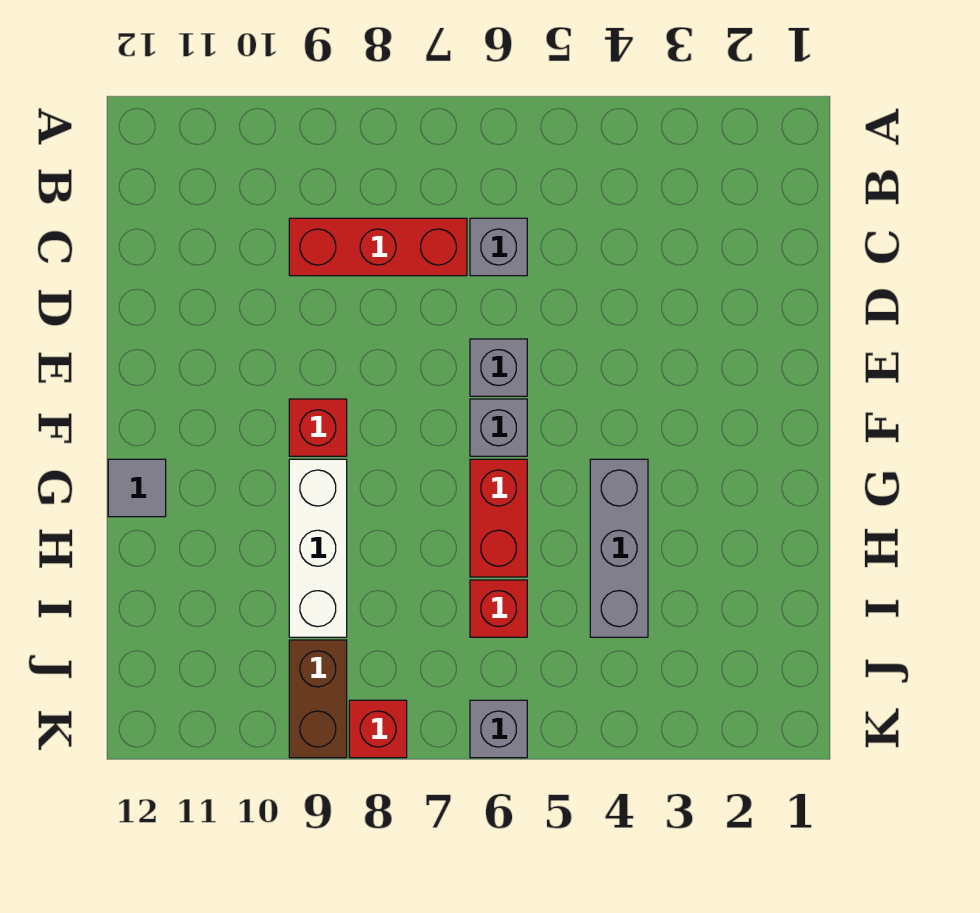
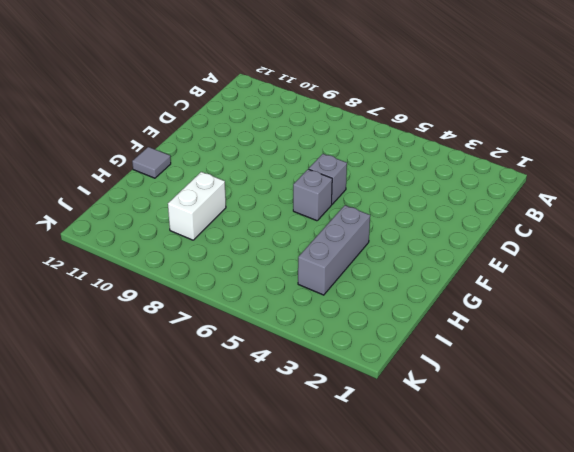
white brick H9:I9 level 1 -> white brick G9:I9 level 1
none -> grey brick C6 level 1
none -> red brick C7:C9 level 1
none -> red brick F9 level 1

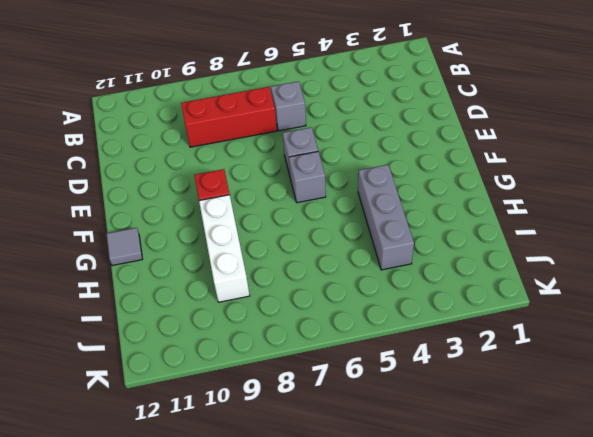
none -> red brick G6:H6 level 1
none -> red brick I6 level 1
none -> brown brick J9:K9 level 1

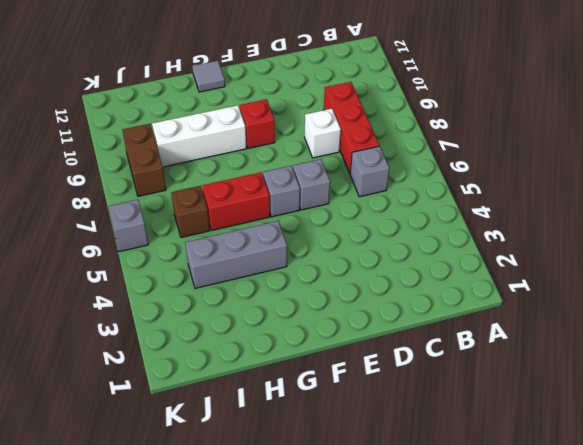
white brick D8 level 1 -> none
brown brick I6 level 1 -> red brick I6 level 1
brown brick J8:J9 level 1 -> brown brick J9:K9 level 1
none -> red brick K8 level 1

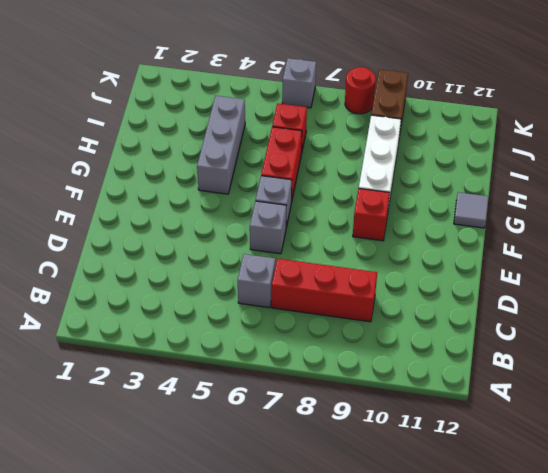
red round brick K8 level 1 -> red brick K8 level 1

